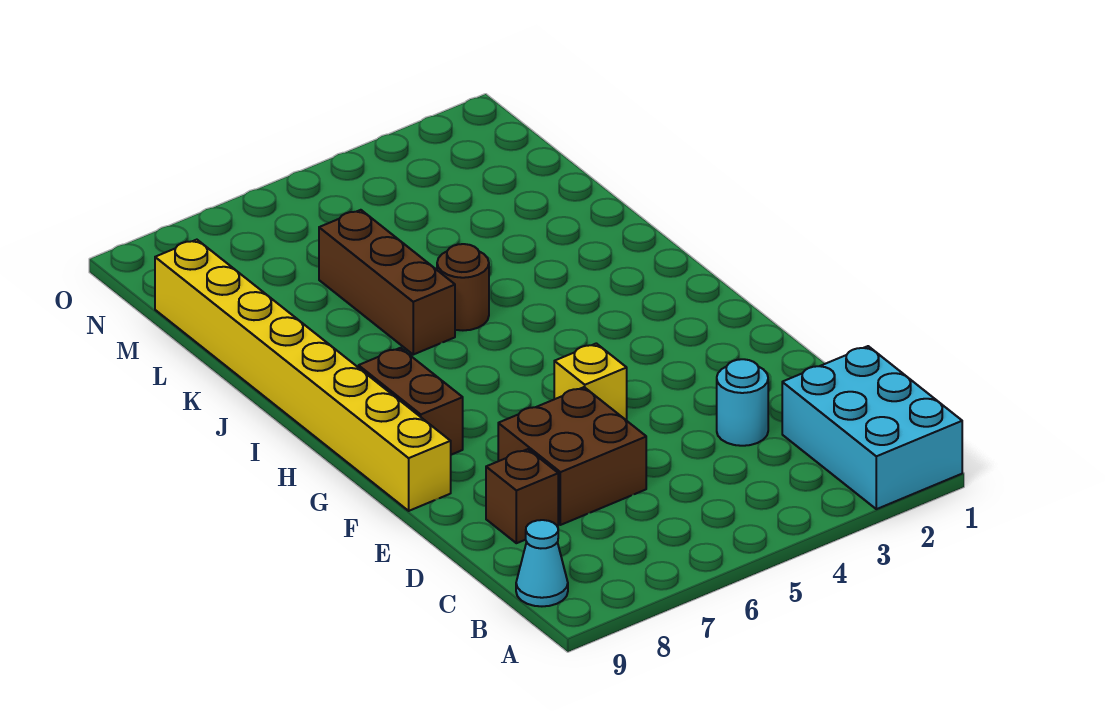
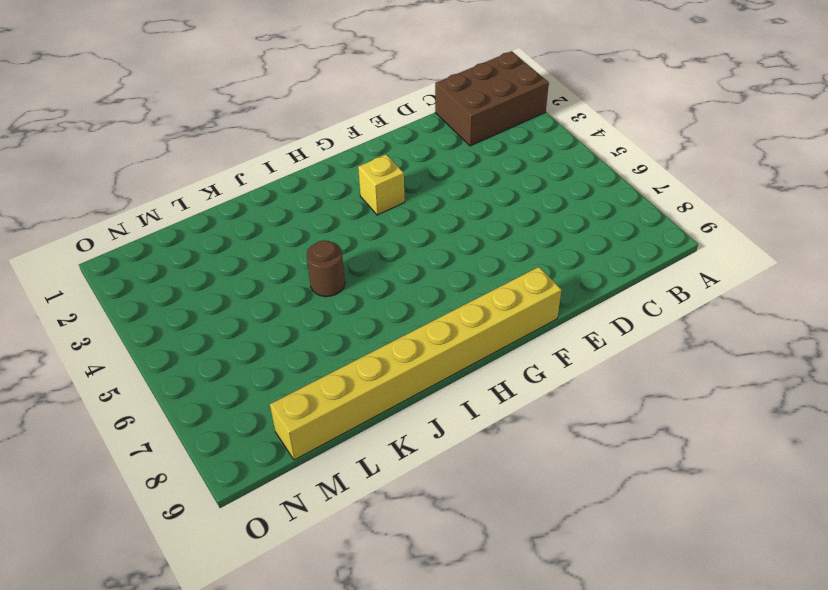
brown brick A1:C2 level 1 -> cyan brick A1:C2 level 1
yellow brick G3 level 1 -> yellow brick F5 level 1
none -> cyan cone B9 level 1
none -> cyan round brick D3 level 1

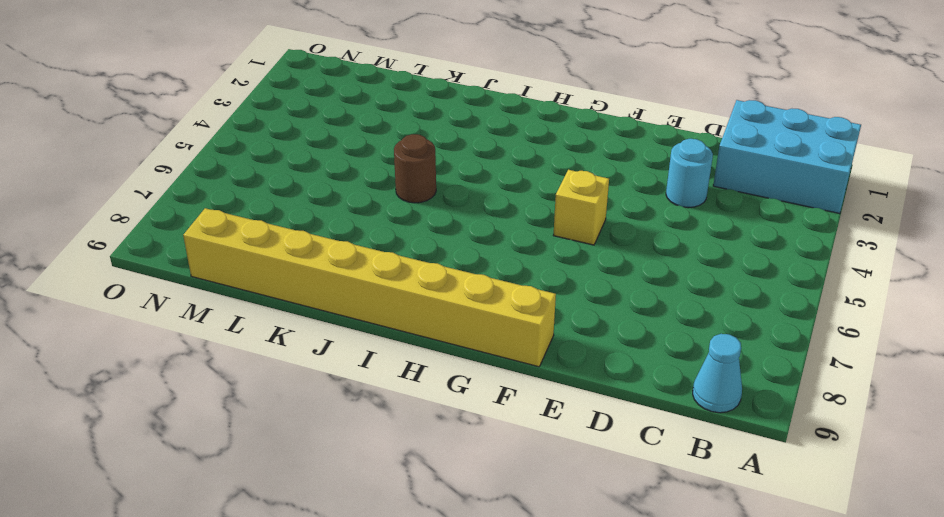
none -> brown brick D6:E7 level 1
none -> brown brick D8 level 1

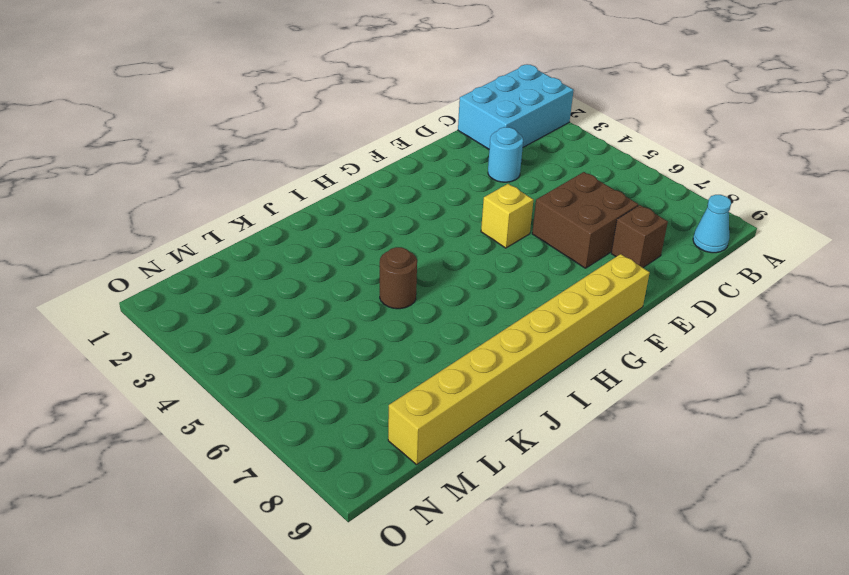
none -> brown brick G8:H8 level 1
none -> brown brick J6:L6 level 1

